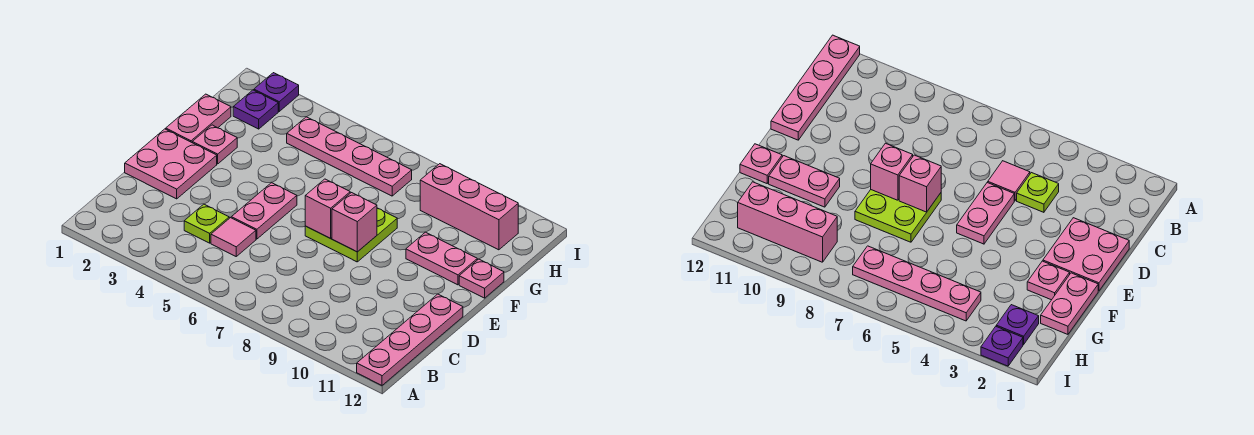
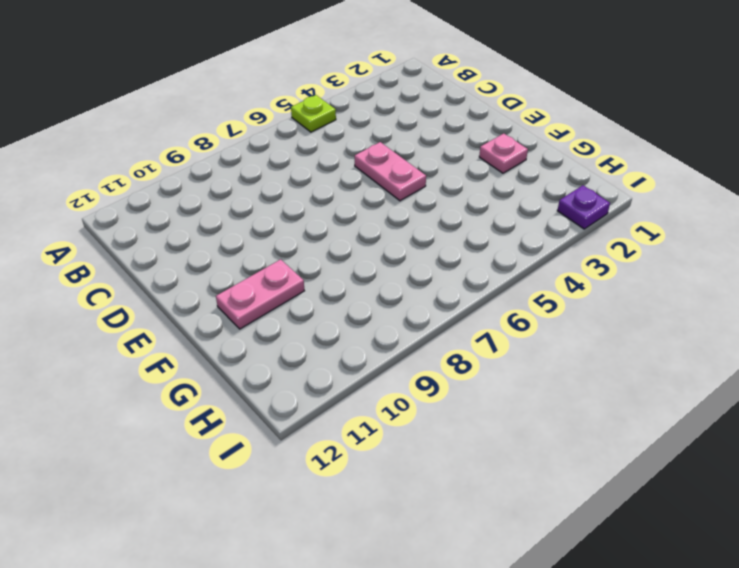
lime plate A5 level 1 -> lime plate C4 level 1
none -> pink plate A12:D12 level 1
none -> pink tile C5 level 1
none -> pink plate D1:E2 level 1

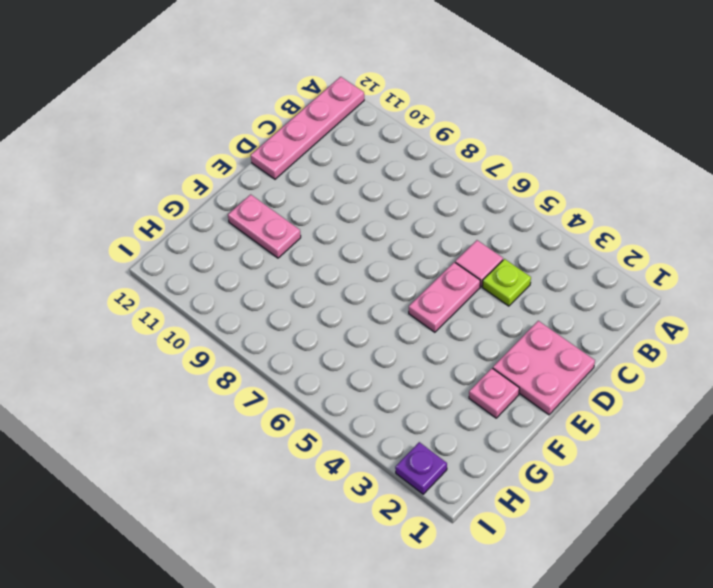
none -> lime plate E7:F8 level 1
none -> pink plate F1:G1 level 1
none -> pink plate F12 level 1

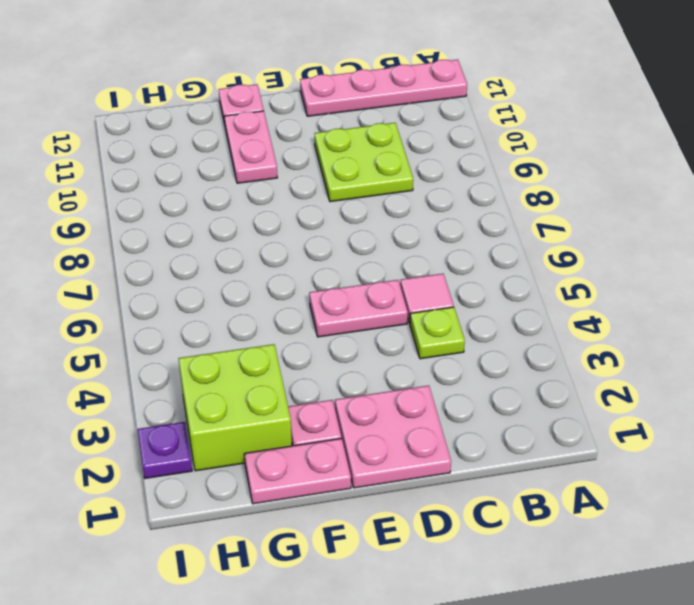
lime plate C9:D10 level 1 -> lime plate E7:F8 level 1
lime brick G2:H3 level 1 -> purple plate H2 level 1
none -> pink plate H4:H7 level 1
none -> pink brick H9:H11 level 1
none -> pink brick E7 level 2

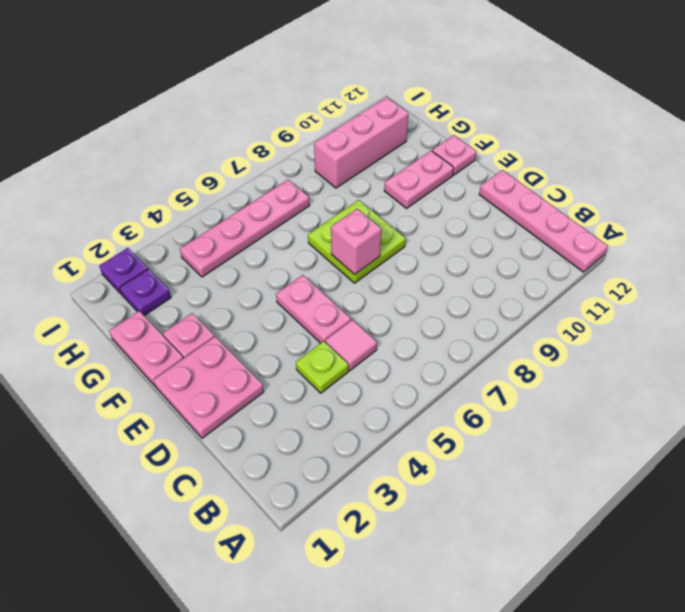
none -> pink brick E8 level 2

